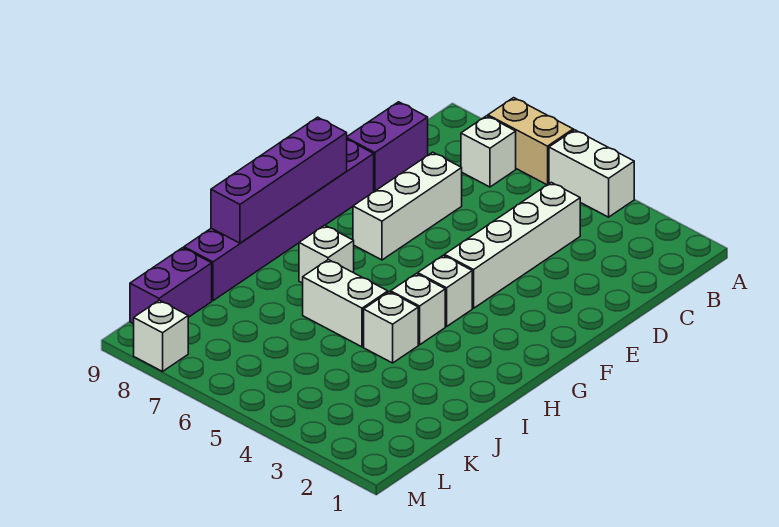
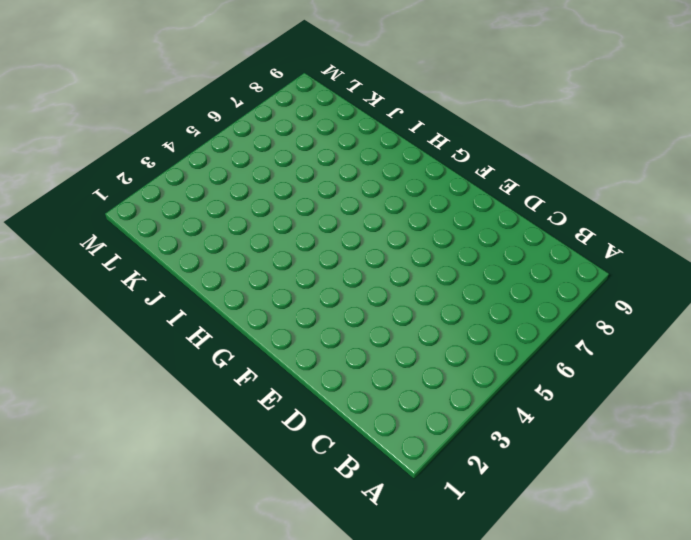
none -> white brick A4:A5 level 1
none -> tan brick A6:A7 level 1
none -> white brick B7 level 1

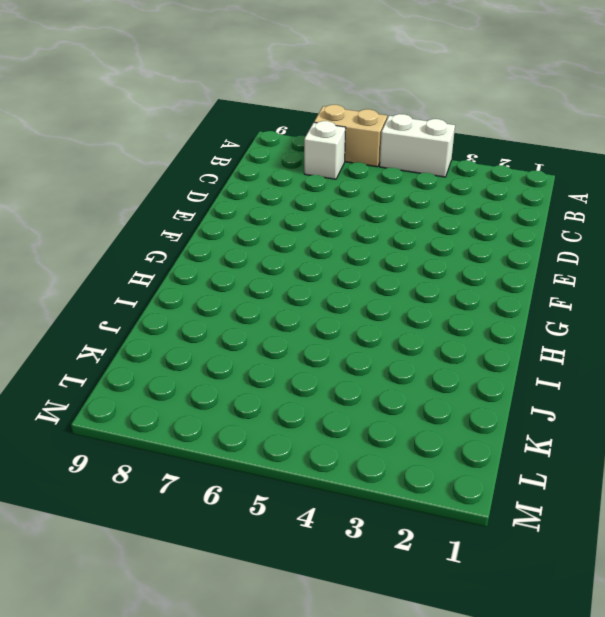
none -> white brick C4:F4 level 1
none -> purple brick C9:D9 level 1
none -> white brick D7:F7 level 1

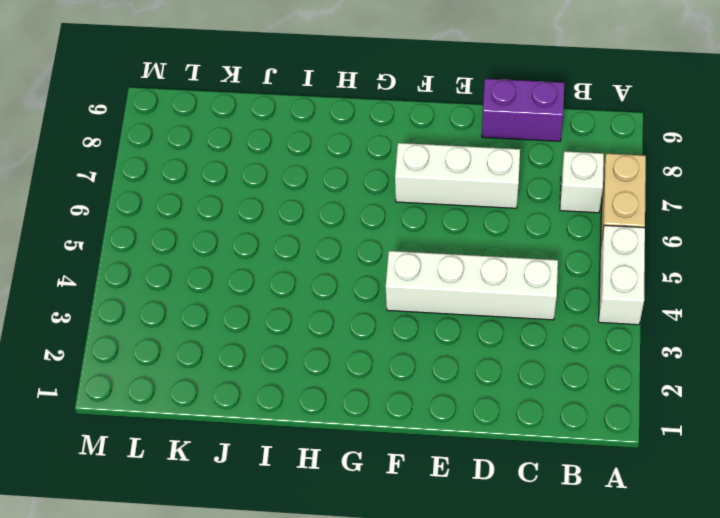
none -> purple brick E9:J9 level 1
none -> white brick G4 level 1
none -> white brick H4 level 1

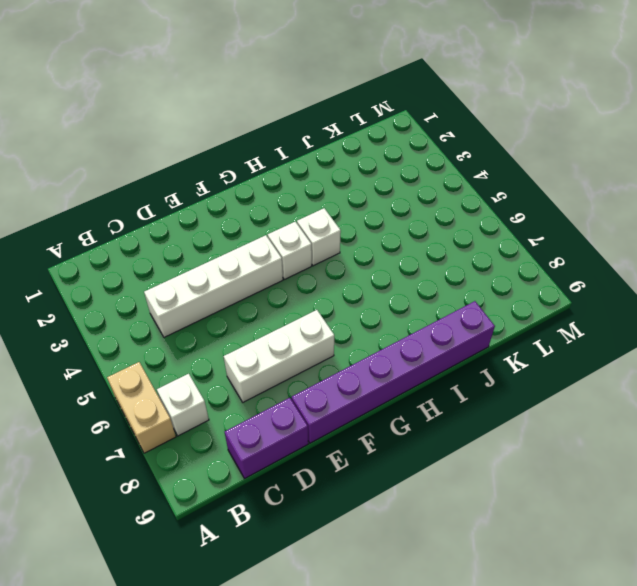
none -> white brick A4:A5 level 1
none -> white brick H7 level 1
none -> white brick I4 level 1

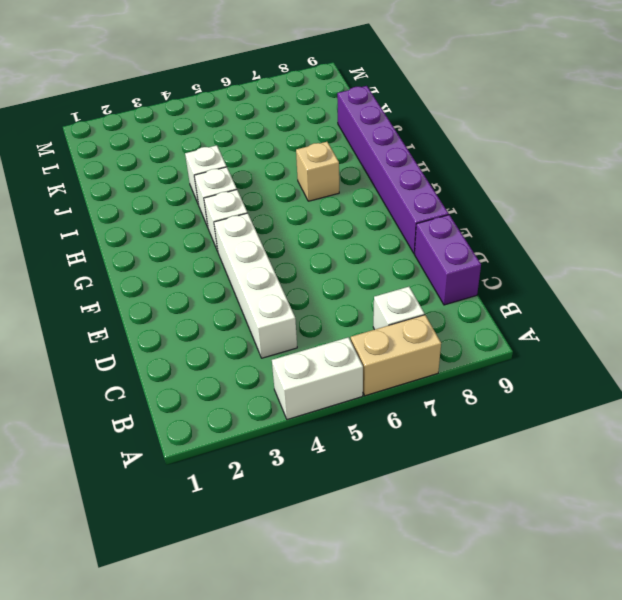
tan brick H7 level 1 -> white brick H7 level 1
none -> white brick D7:F7 level 1
none -> white brick I5:I6 level 1
none -> purple brick K9:L9 level 1

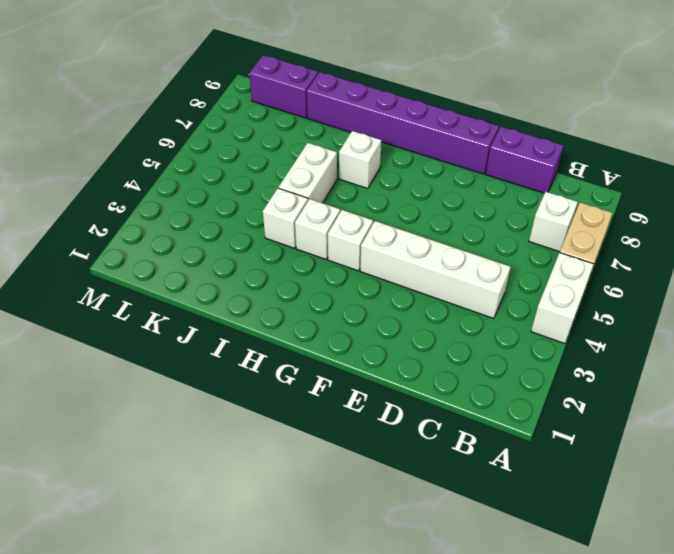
none -> white brick D7:F7 level 1
none -> white brick M8 level 1
none -> purple brick F9:I9 level 2

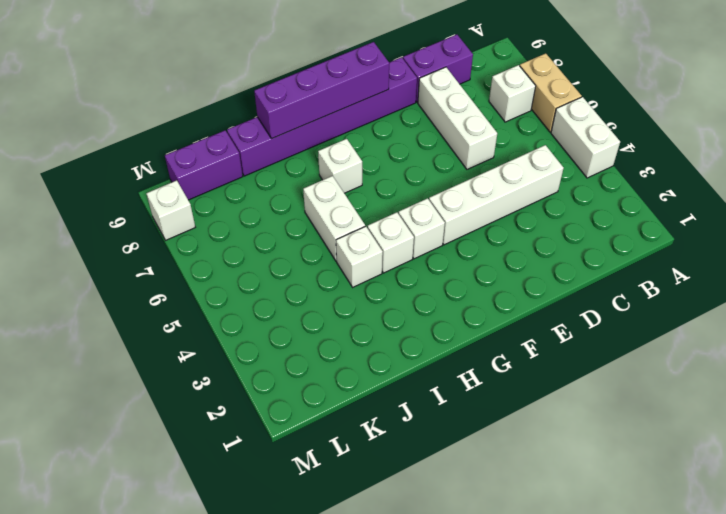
white brick D6:D8 level 1 -> white brick D7:F7 level 1

